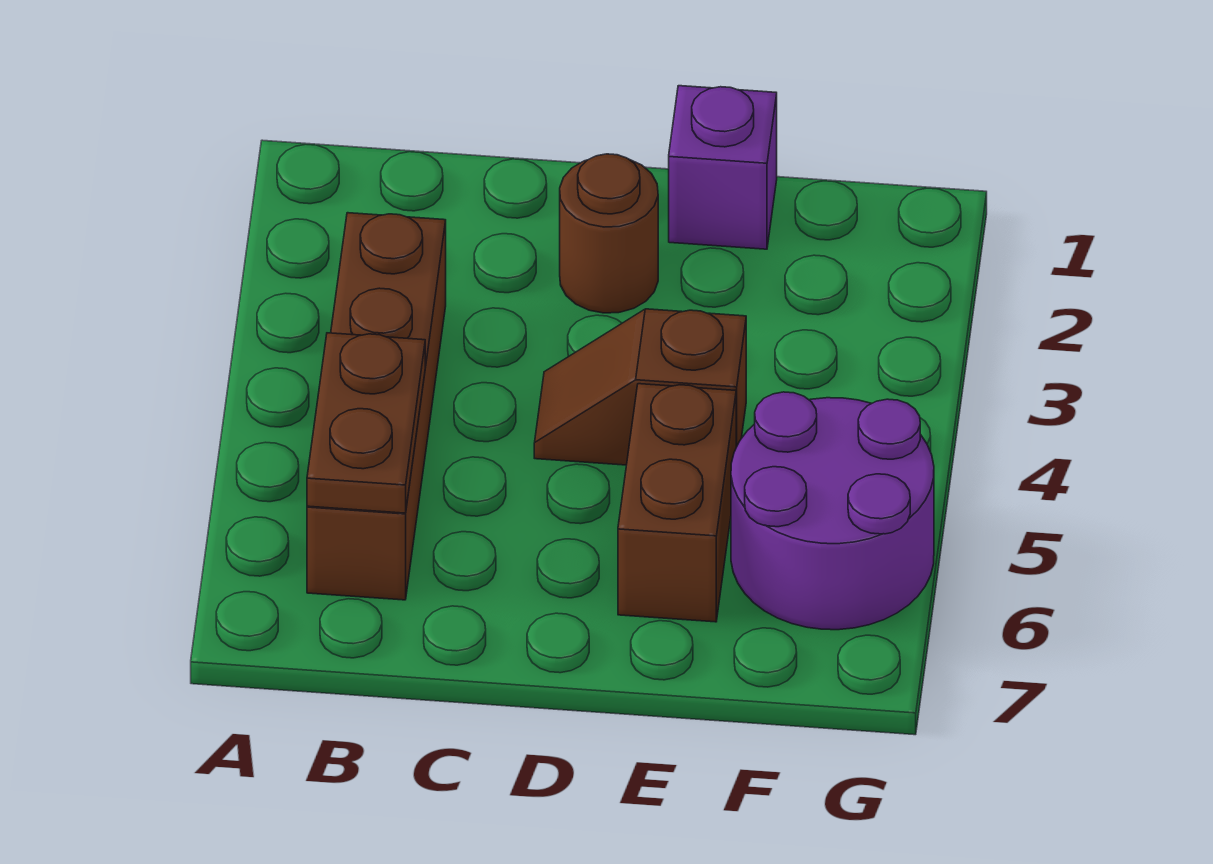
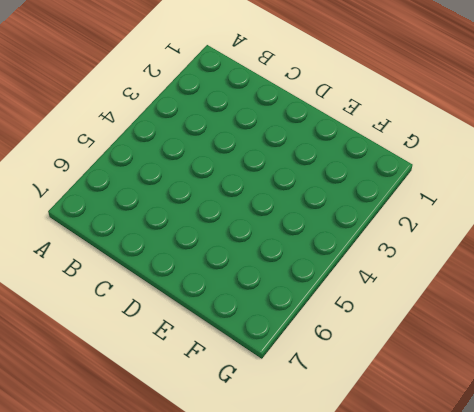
none -> brown brick B3:B6 level 1
none -> brown round brick D2 level 1

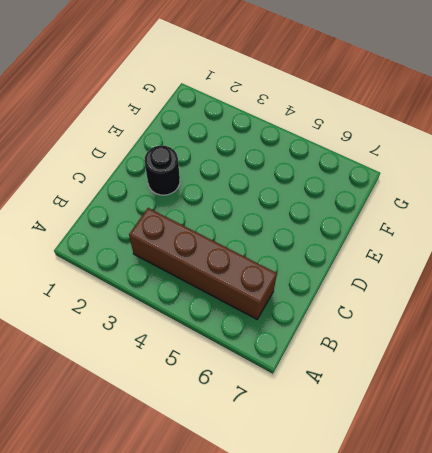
black round brick D2 level 1 -> brown round brick D2 level 1
none -> brown slope D4:E4 level 1 top E
none -> purple brick E1 level 1

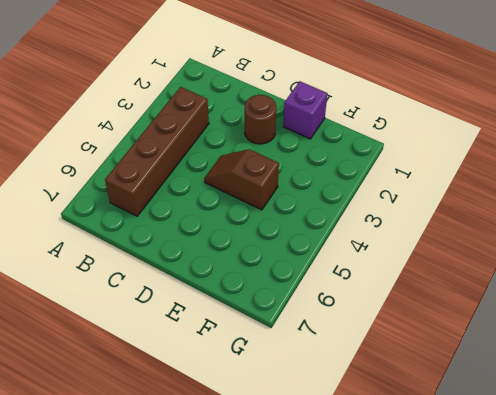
none -> brown brick E5:E6 level 1
none -> purple round brick F5:G6 level 1

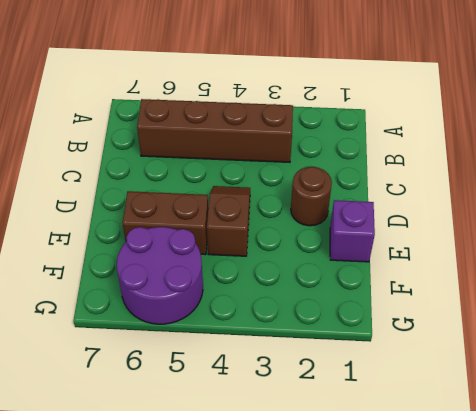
none -> brown plate B5:B6 level 2

